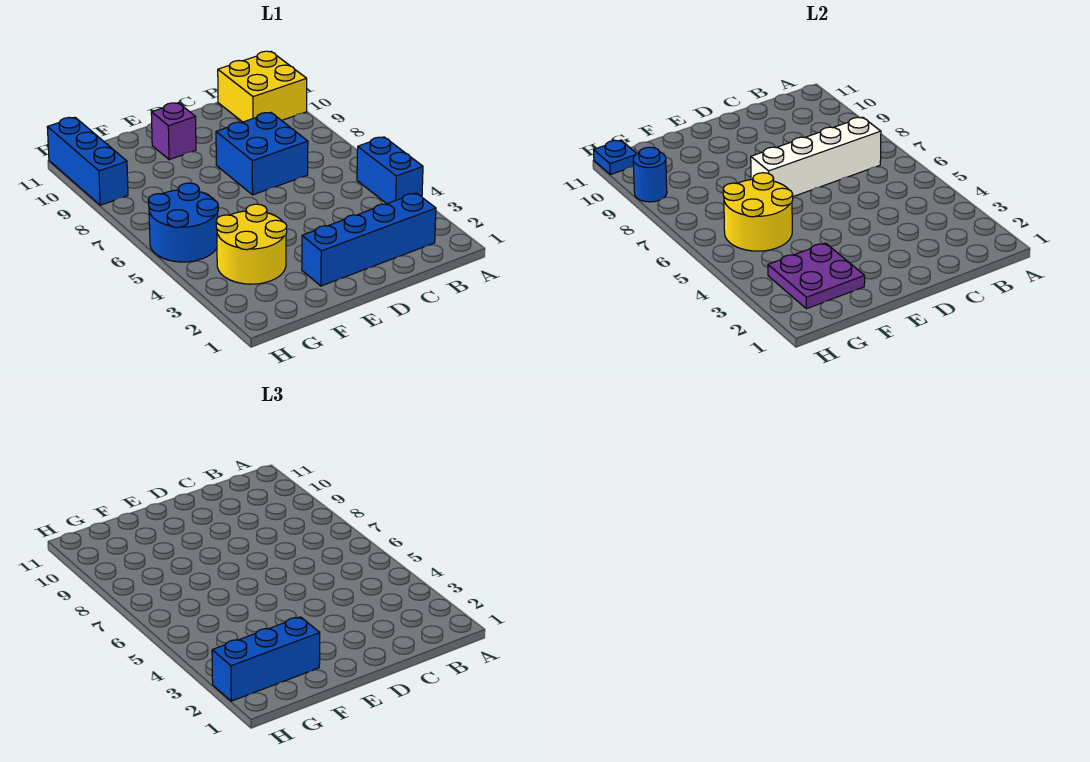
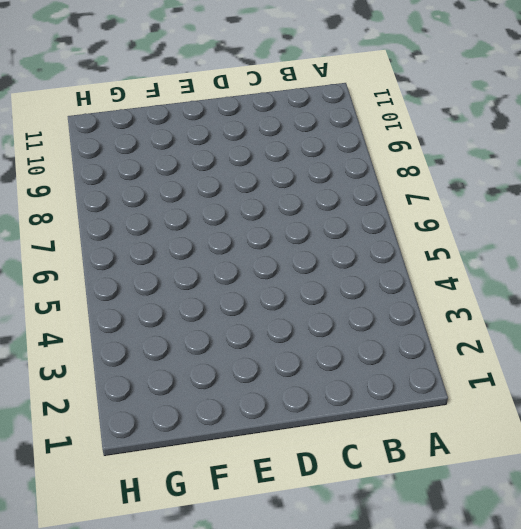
none -> blue brick A4:A5 level 1
none -> yellow brick A10:B11 level 1
none -> blue brick B2:E2 level 1

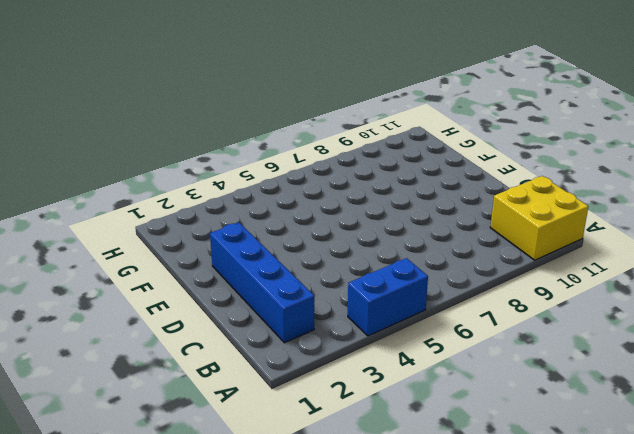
none -> blue brick C7:D8 level 1
none -> purple brick E10 level 1
none -> yellow round brick F3:G4 level 1

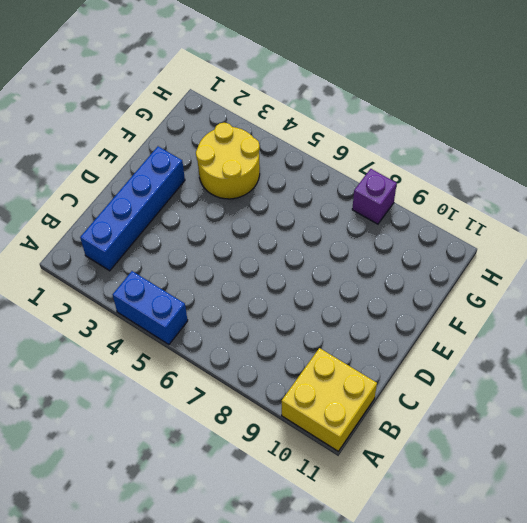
purple brick H8 level 1 -> purple brick E10 level 1
none -> blue brick C7:D8 level 1
none -> blue round brick G5:H6 level 1
none -> blue brick H9:H11 level 1

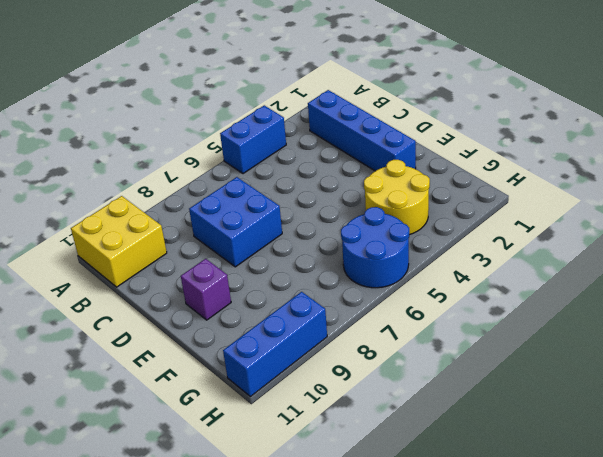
none -> white brick B7:E7 level 2
none -> purple plate F2:G3 level 2
none -> yellow round brick F5:G6 level 2

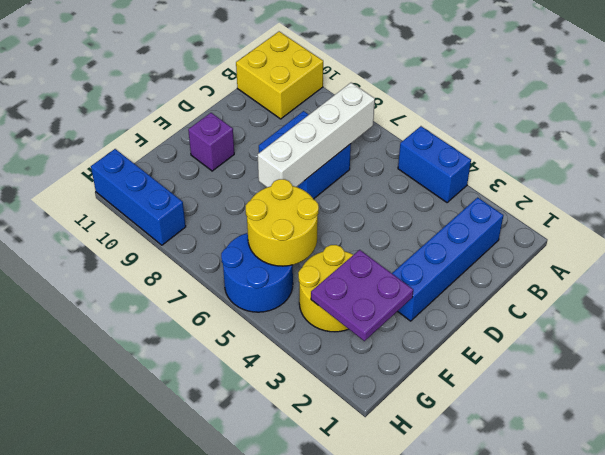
none -> blue round brick H9 level 2
none -> blue plate H11 level 2
none -> blue brick F2:H2 level 3

